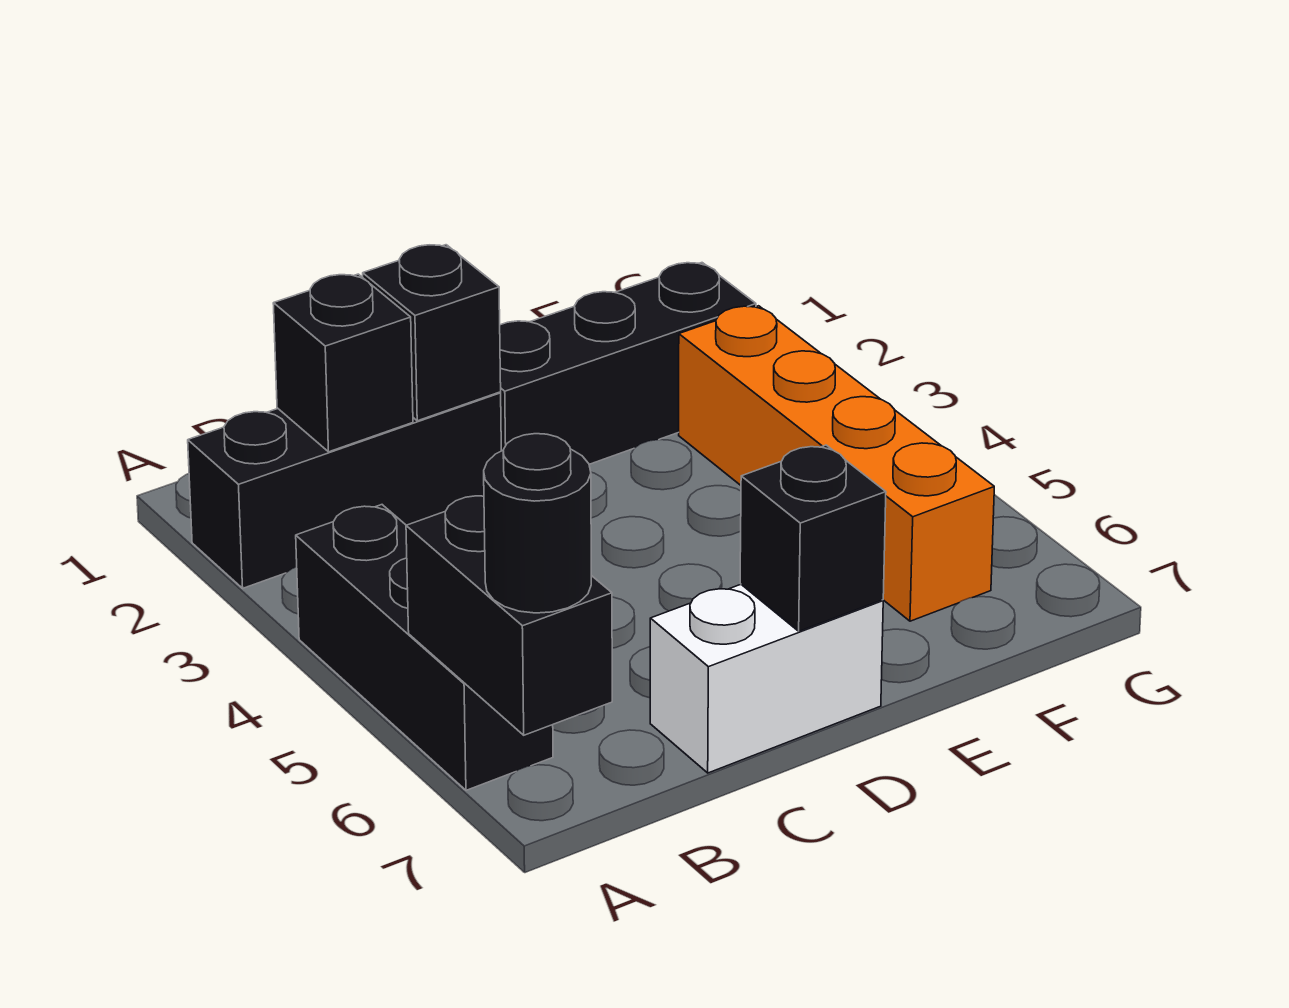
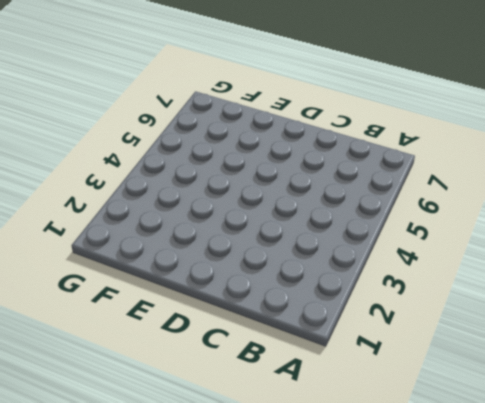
none -> black brick A2:C2 level 1
none -> black brick A4:A6 level 1

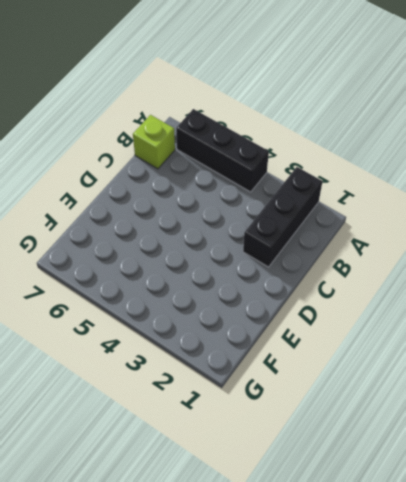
lime brick B7 level 1 -> none
none -> white brick C7:D7 level 1
none -> black brick D2:F2 level 1

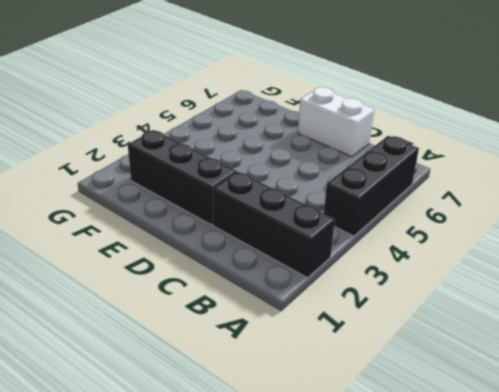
none -> orange brick F3:F6 level 1
none -> black brick A6:A7 level 2

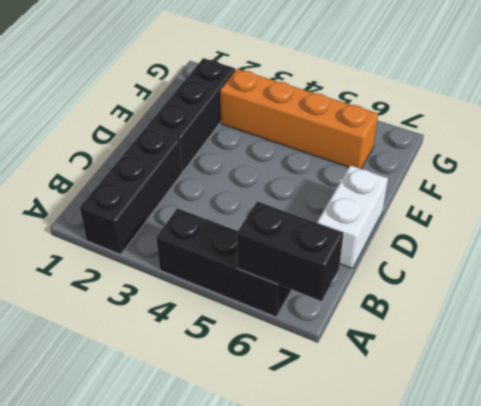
none -> black brick B2 level 2
none -> black brick C2 level 2

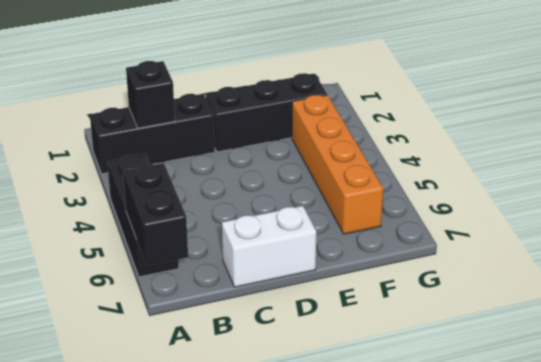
none -> black brick C2 level 2
none -> black brick D7 level 2

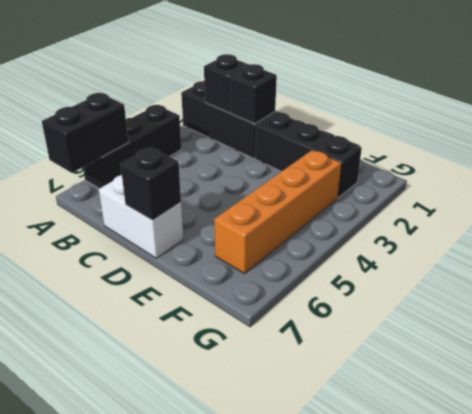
none -> black round brick A7 level 3

